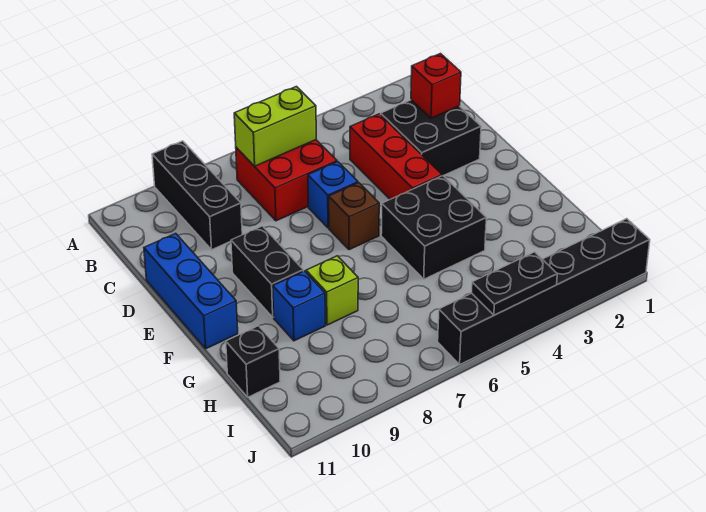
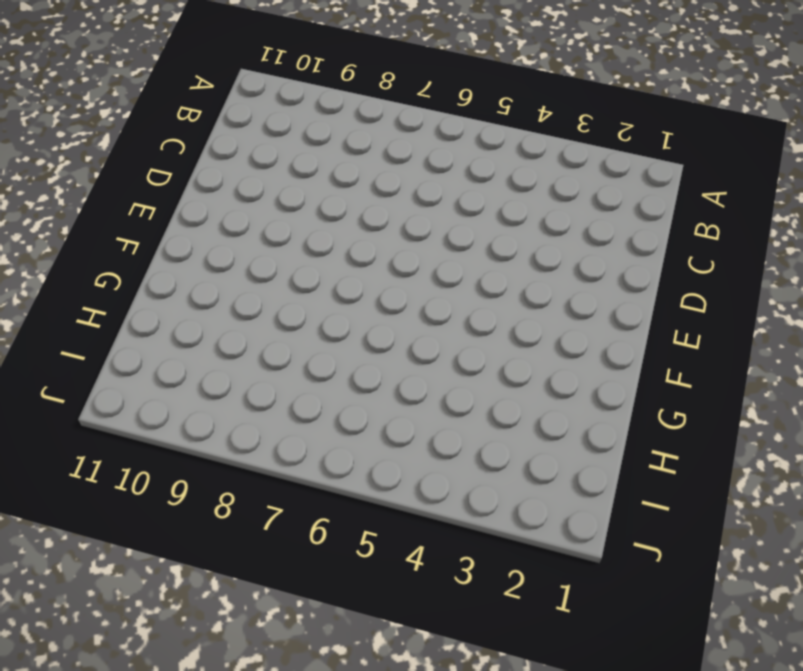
none -> black brick A9:C9 level 1
none -> red brick B6:C7 level 1
none -> black brick C2:D3 level 1

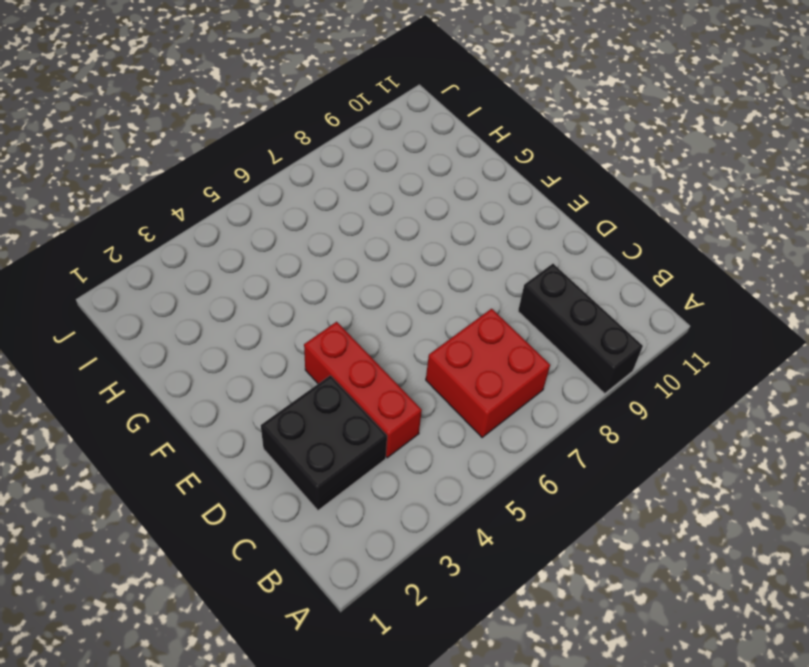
none -> blue brick D6 level 1
none -> blue brick D11:F11 level 1
none -> brown brick E6 level 1

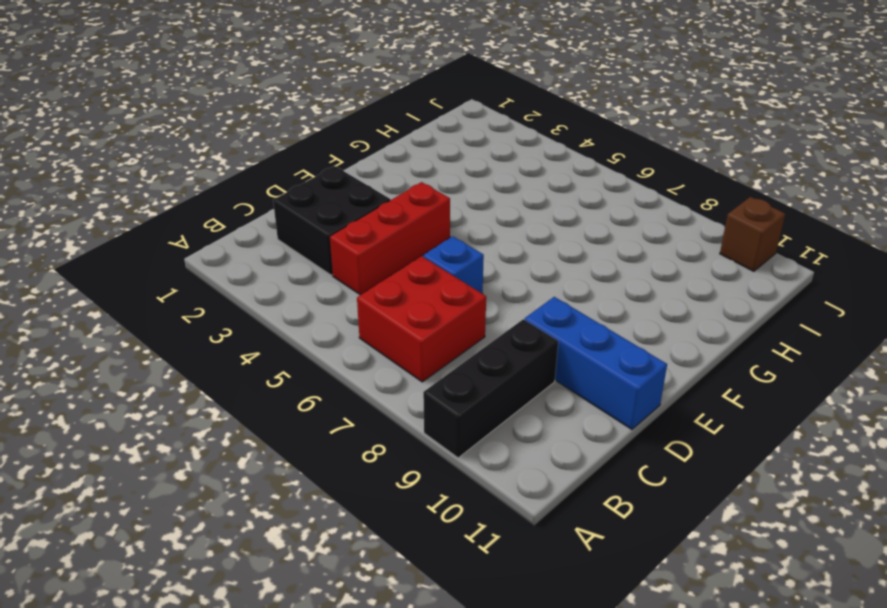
blue brick D9:D11 level 1 -> blue brick D11:F11 level 1
brown brick J10 level 1 -> brown brick E6 level 1
none -> black brick E9:F9 level 1
none -> black brick F4:G5 level 1
none -> lime brick G8 level 1

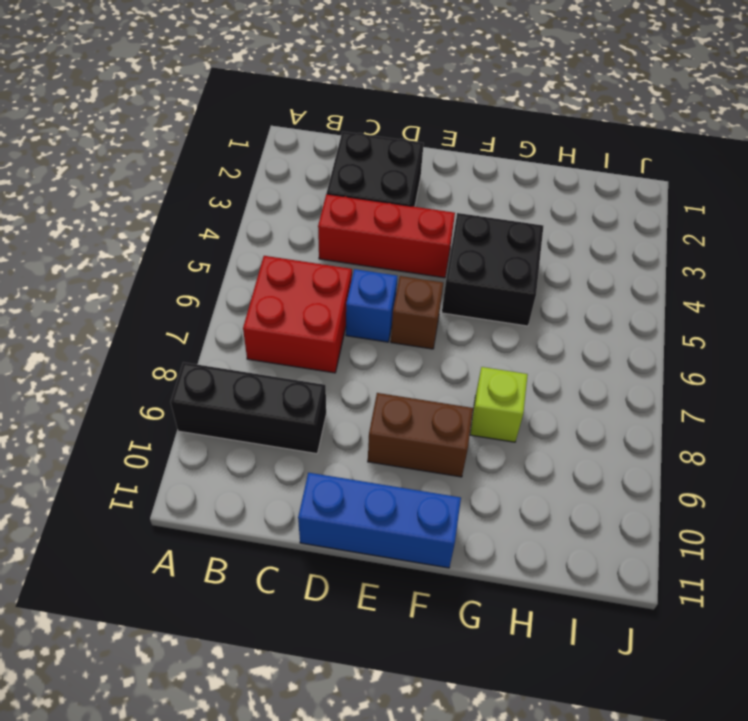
brown brick E9:F9 level 1 -> black brick E9:F9 level 1
none -> blue brick G9 level 1
none -> black brick H11 level 1
none -> black brick J1:J6 level 1

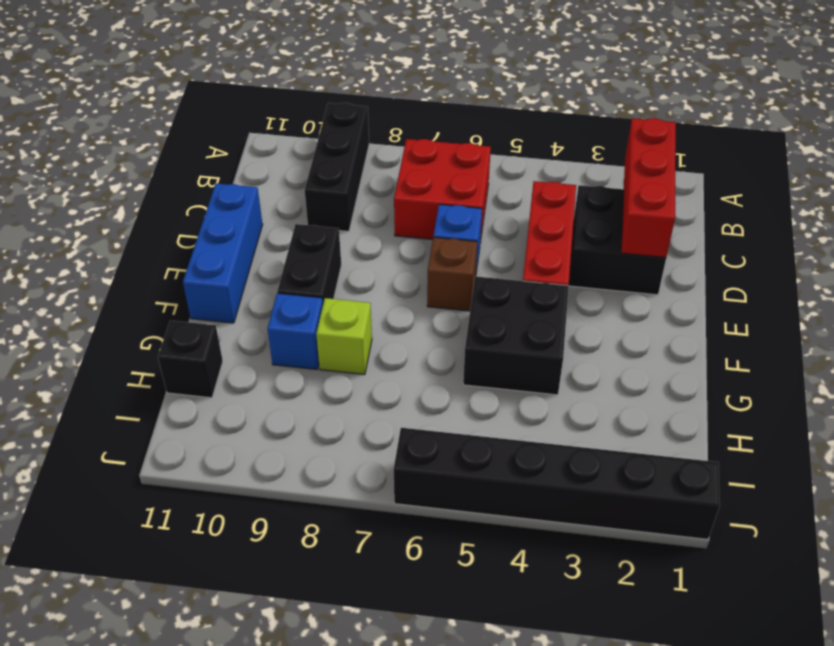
red brick B2:D2 level 2 -> red brick C2 level 2
none -> lime brick B6:B7 level 2
none -> black plate J4:J5 level 2

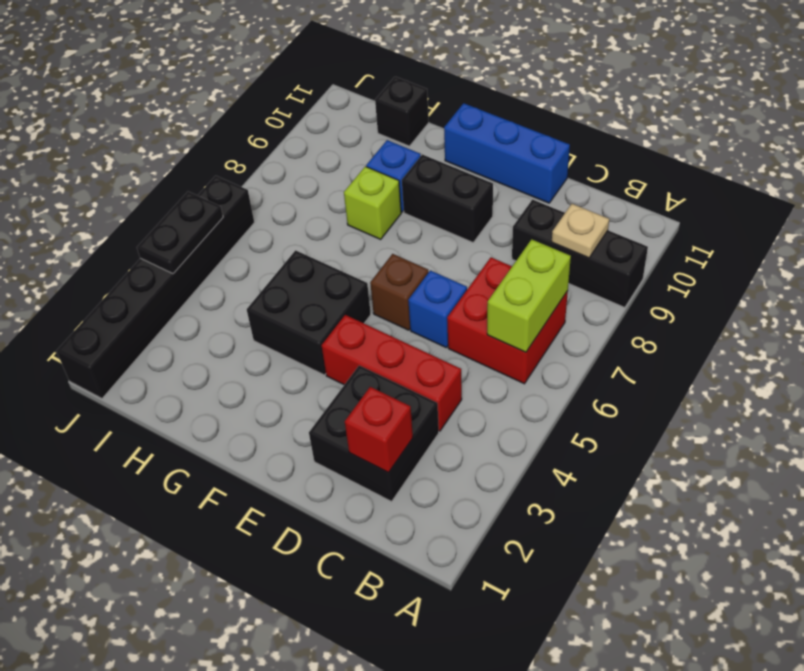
tan plate B9 level 2 -> none

